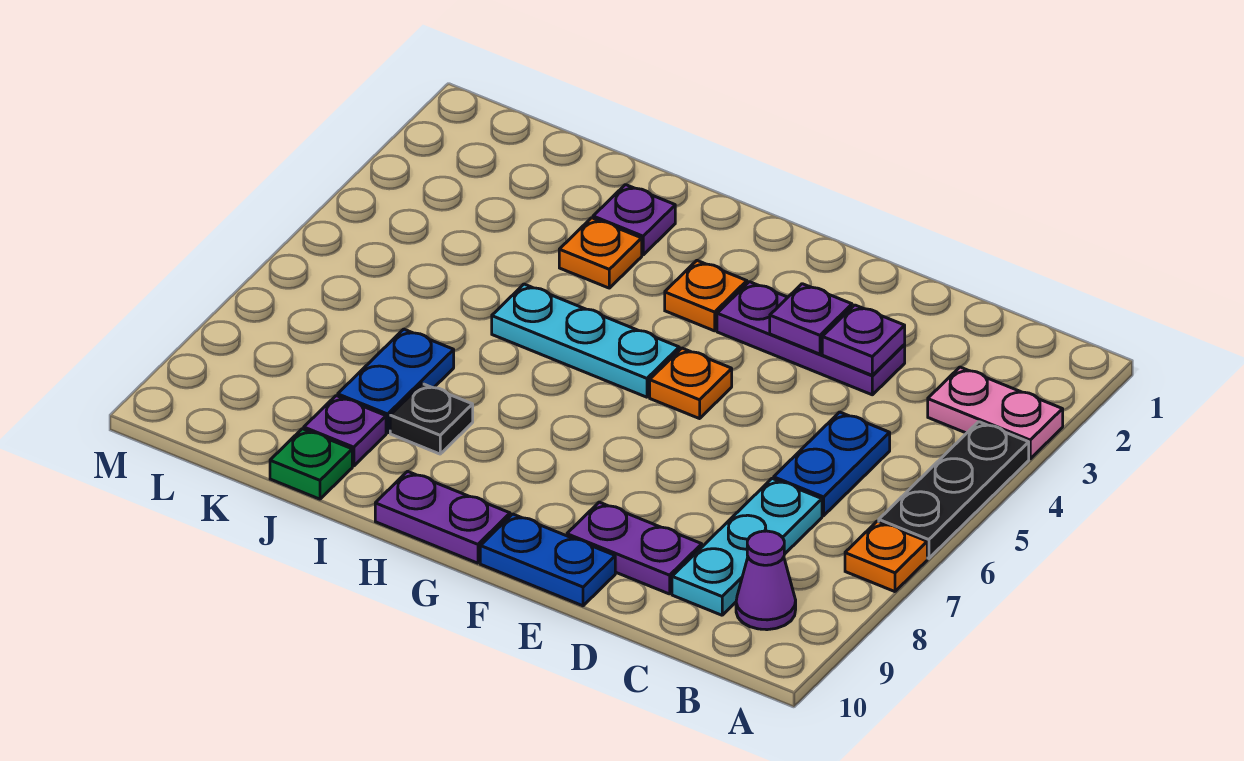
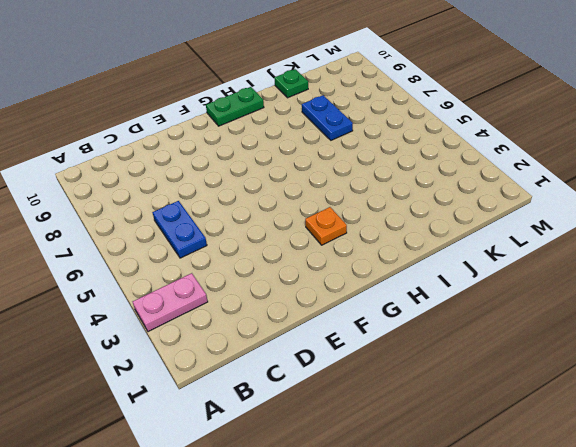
green plate G10:H10 level 1 -> purple plate G10:H10 level 1
none -> black plate A4:A6 level 1
none -> orange plate A7 level 1
none -> purple cone B9 level 1

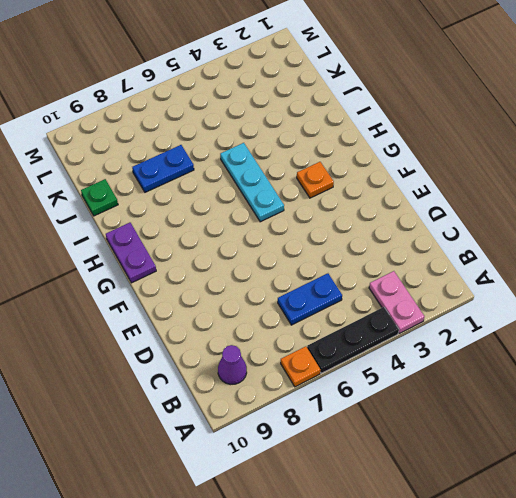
none -> cyan plate C7:C9 level 1
none -> purple plate D3:F3 level 1
none -> purple plate D9:E9 level 1

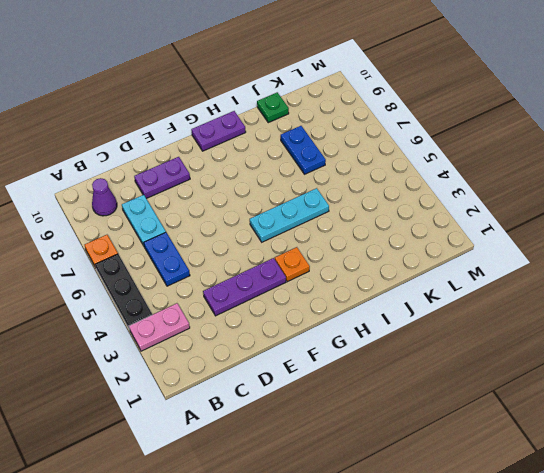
cyan plate C7:C8 level 1 -> cyan plate C7:C9 level 1
none -> blue plate E10:F10 level 1
none -> orange plate F5 level 1
none -> purple plate I2 level 1

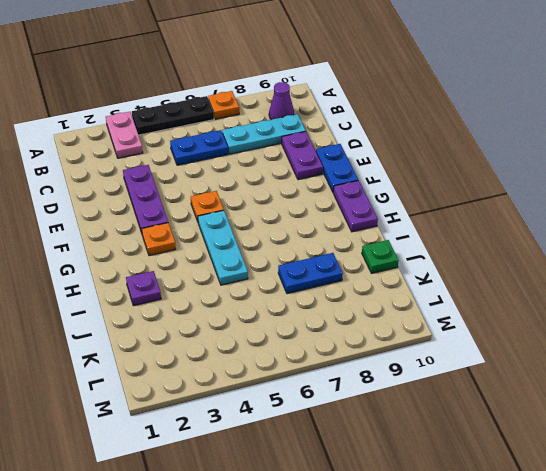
none -> orange plate I3 level 1
none -> black plate I8 level 1
none -> purple plate J9 level 1

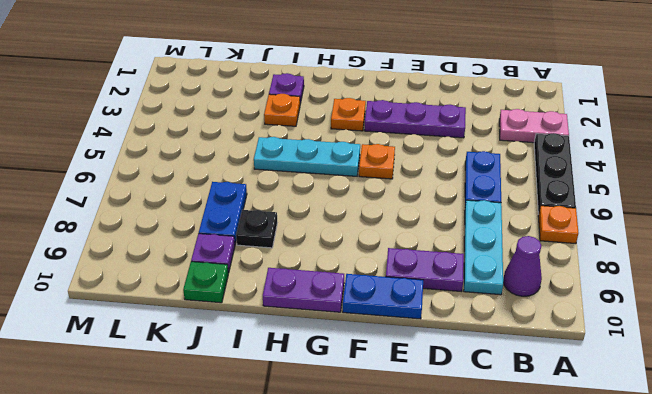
none -> purple plate D3 level 2
none -> purple plate E3 level 2

